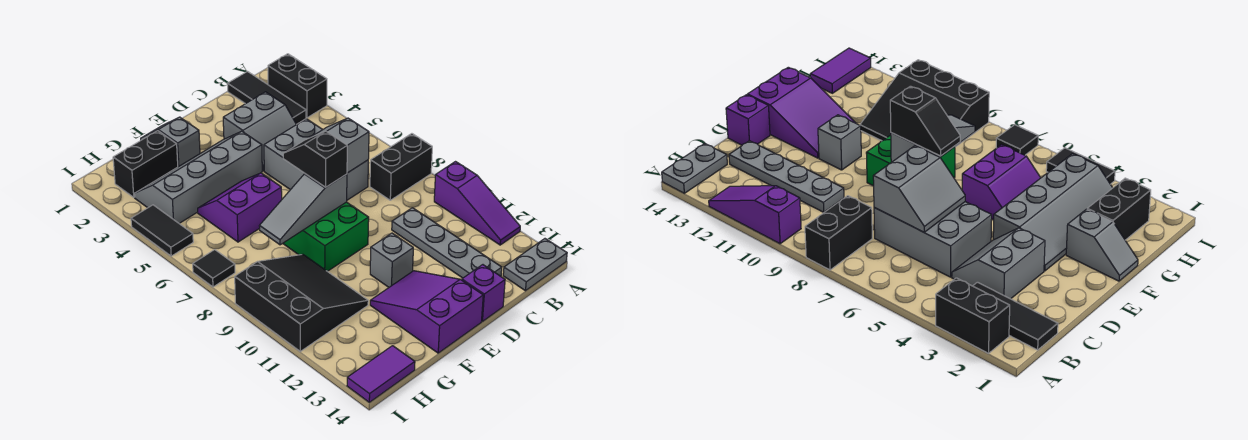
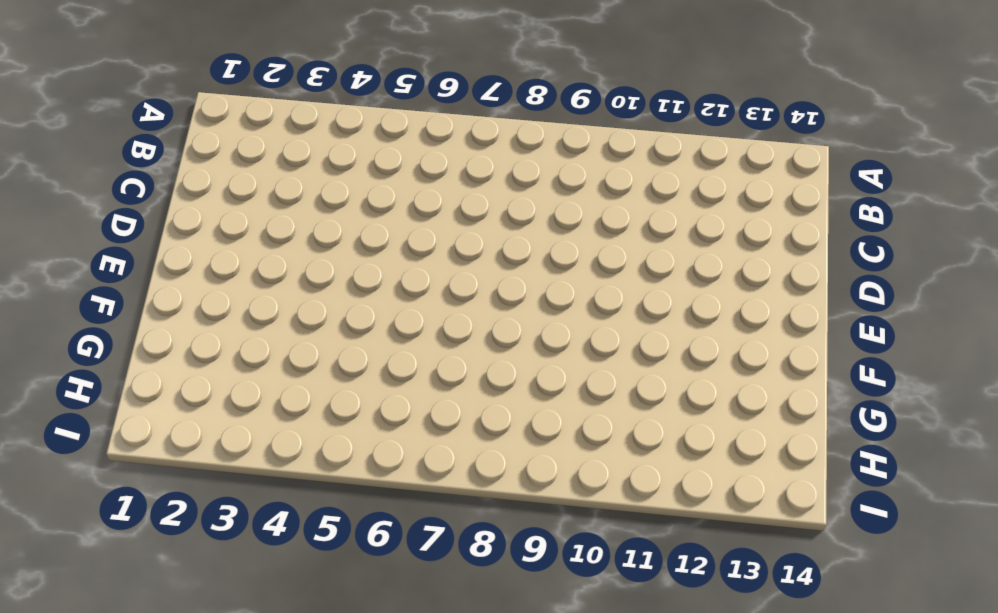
none -> black brick A2:A3 level 1
none -> black brick A8:B8 level 1
none -> purple slope A10:A12 level 1 top 10

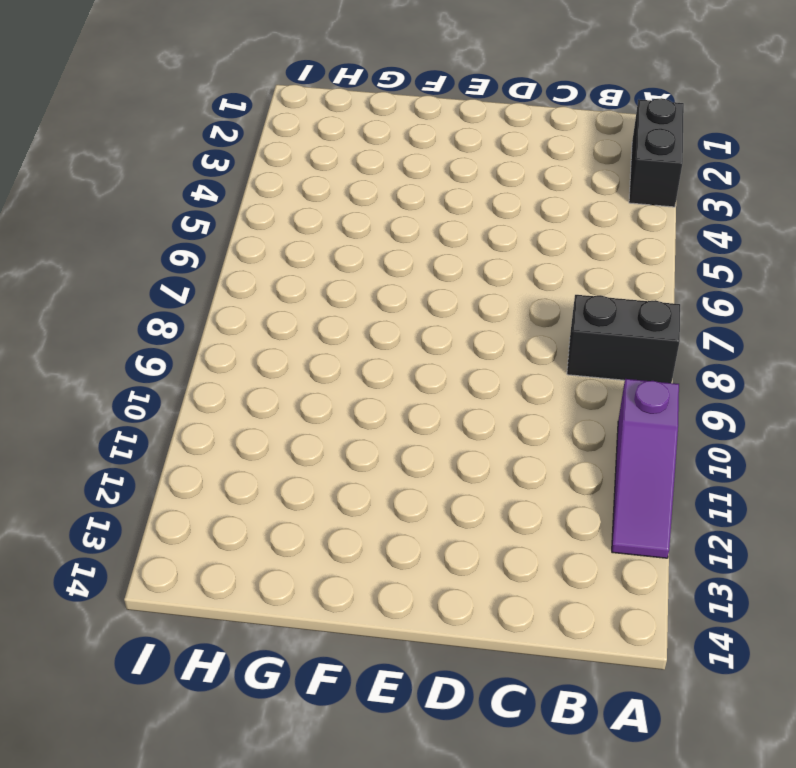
none -> grey plate A14:B14 level 1
none -> black tile B1:B3 level 1
none -> grey slope C3:D4 level 1 top 3

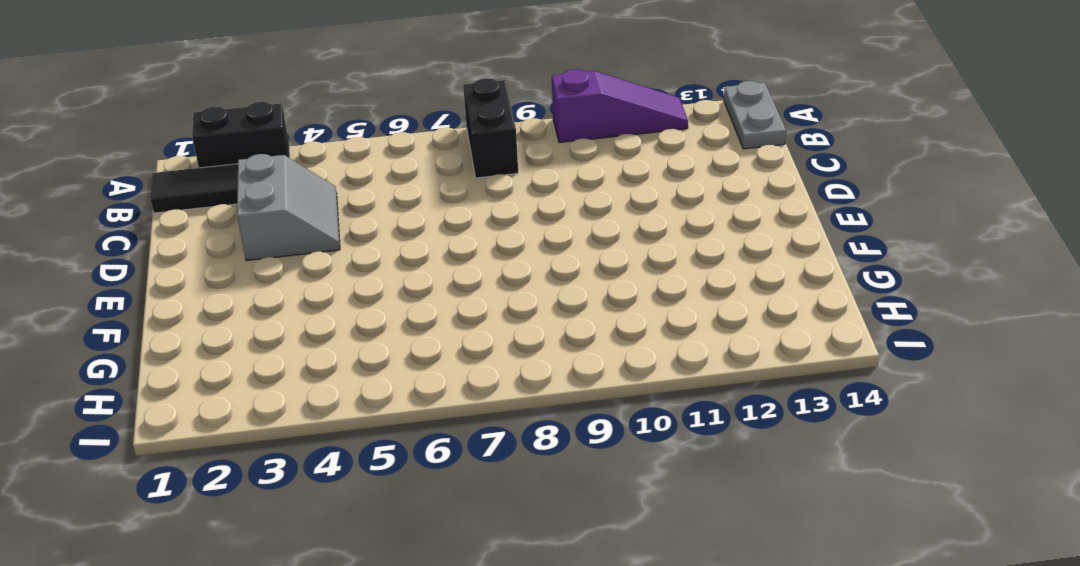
none -> grey brick C5:D7 level 1
none -> grey plate C10:C13 level 1
none -> purple brick D14 level 1

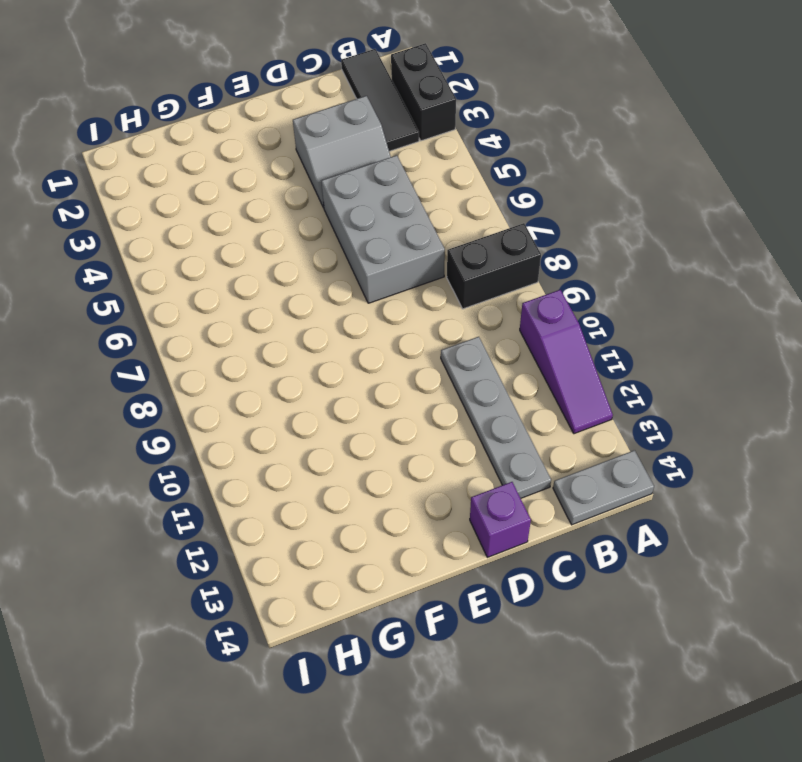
none -> grey slope E3:H4 level 1 top 4
none -> green brick E8:F9 level 1
none -> grey brick E11 level 1

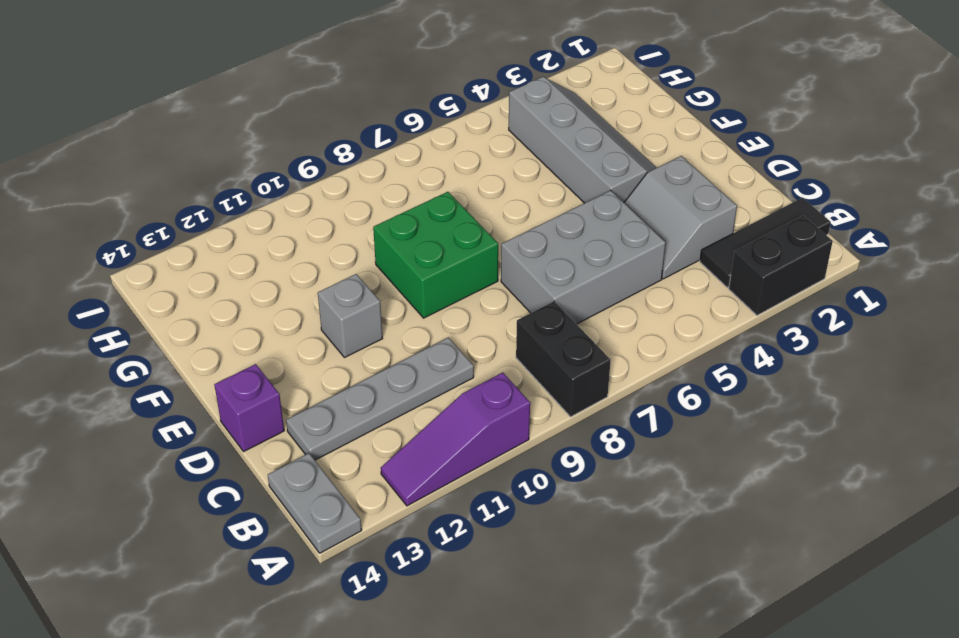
none -> purple slope E12:F14 level 1 top 14
none -> grey slope F1:F2 level 1 top 2
none -> purple slope F5:G6 level 1 top 6

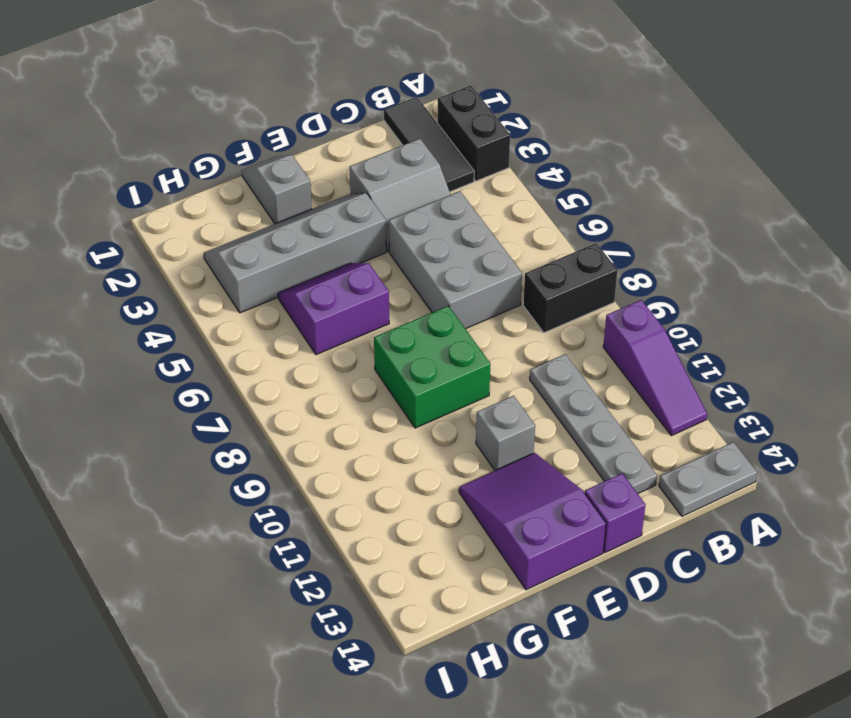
none -> black brick G2:H2 level 1
none -> black slope G9:I11 level 1 top I
none -> purple tile H14:I14 level 1

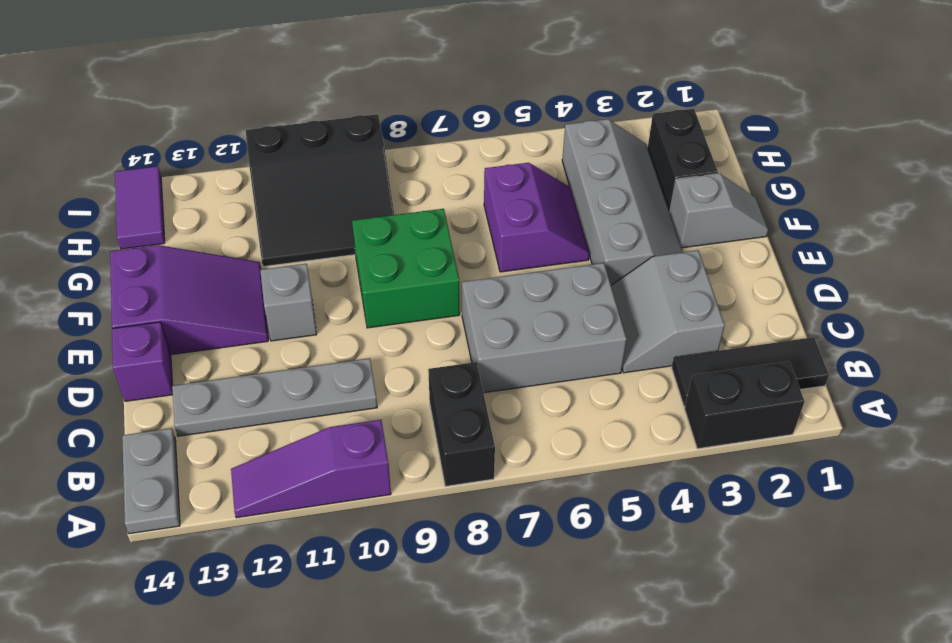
none -> black tile I4:I5 level 1
none -> black tile I7 level 1
none -> grey slope C6:D7 level 2 top 7

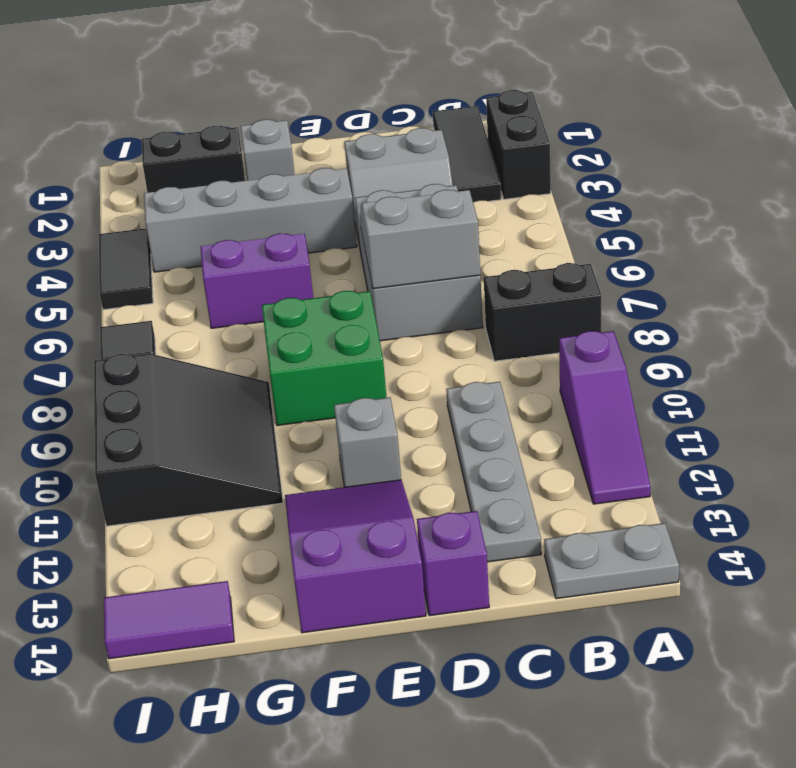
none -> grey slope E8:G8 level 2 top E
none -> black slope E7:E8 level 3 top 8

